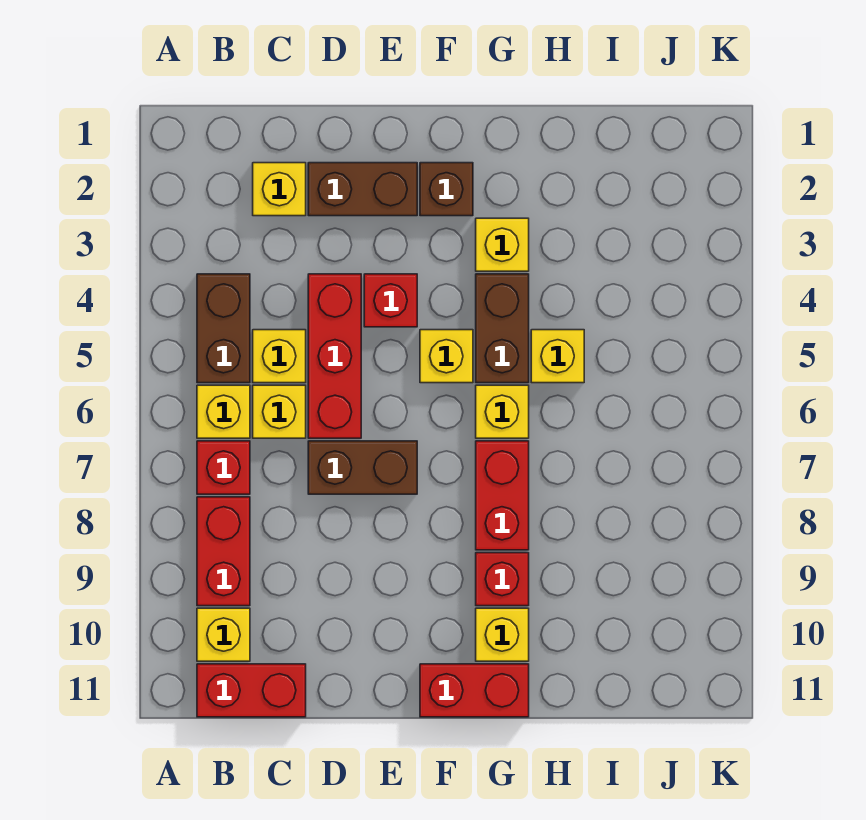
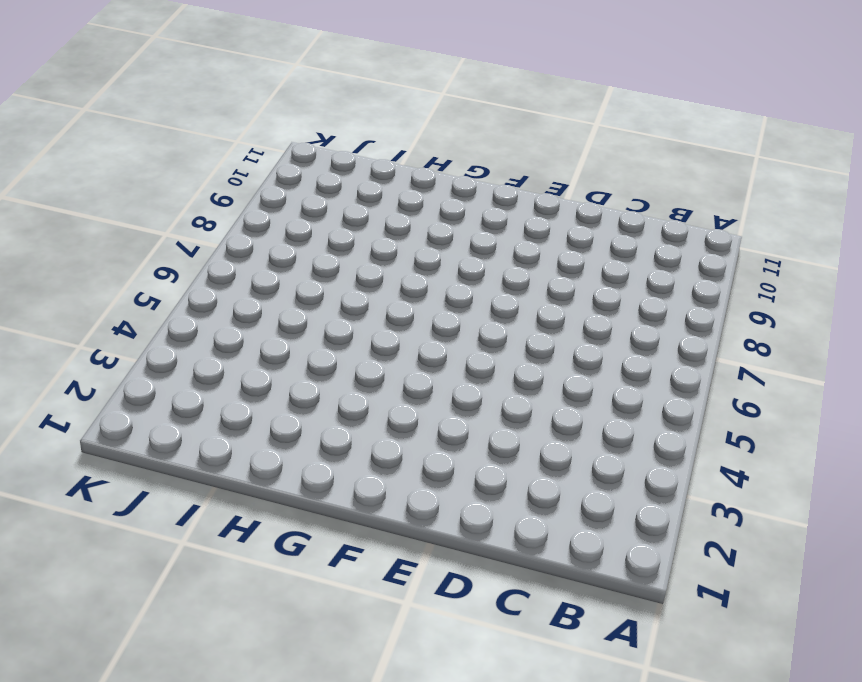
none -> brown brick B4:B5 level 1
none -> yellow brick B6 level 1
none -> red brick B7 level 1

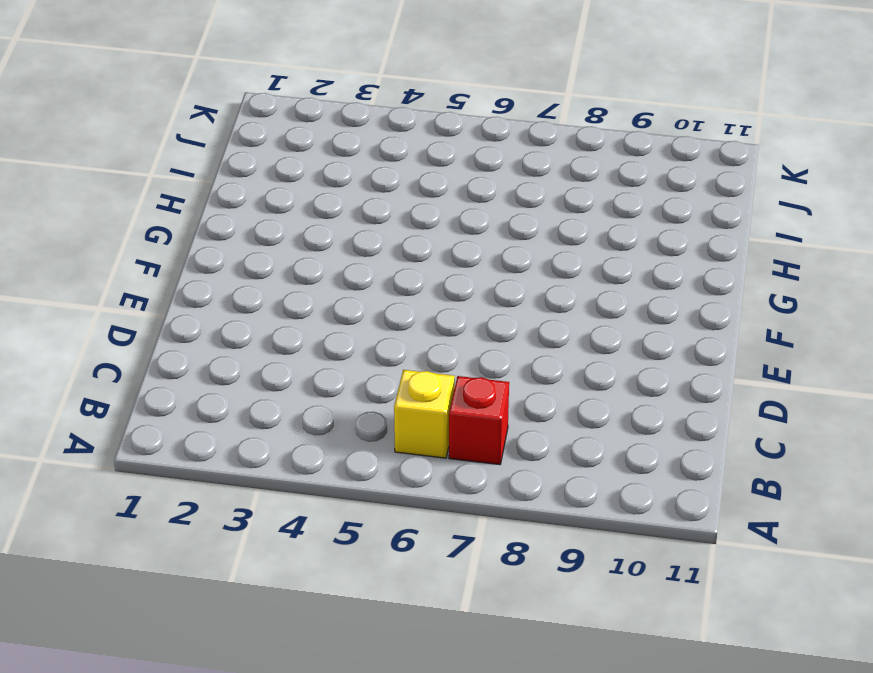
none -> brown brick B4:B5 level 1
none -> red brick B8:B9 level 1
none -> yellow brick B10 level 1

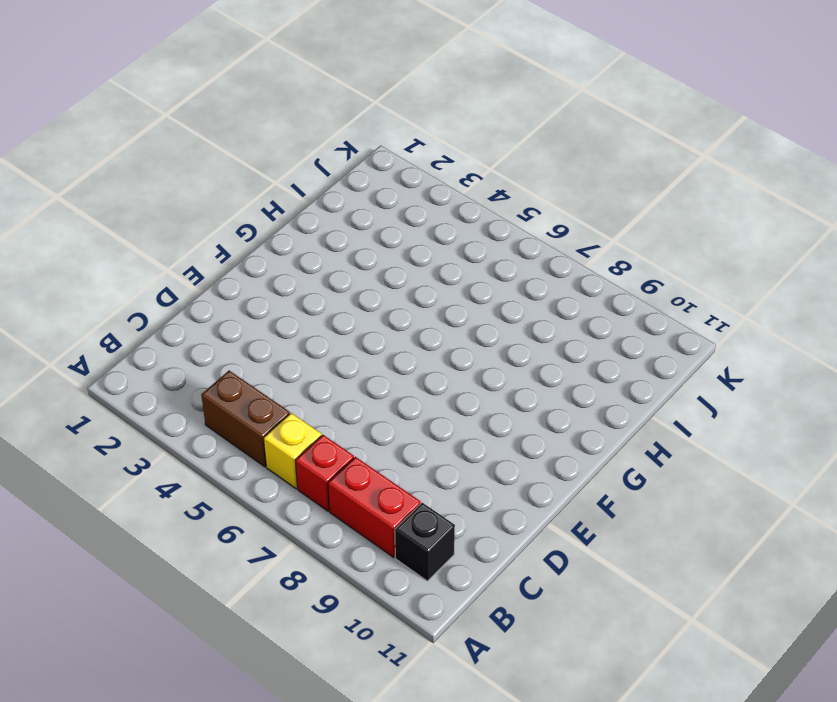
black brick B10 level 1 -> yellow brick B10 level 1
none -> red brick B11:C11 level 1
none -> yellow brick C2 level 1
none -> yellow brick C5 level 1

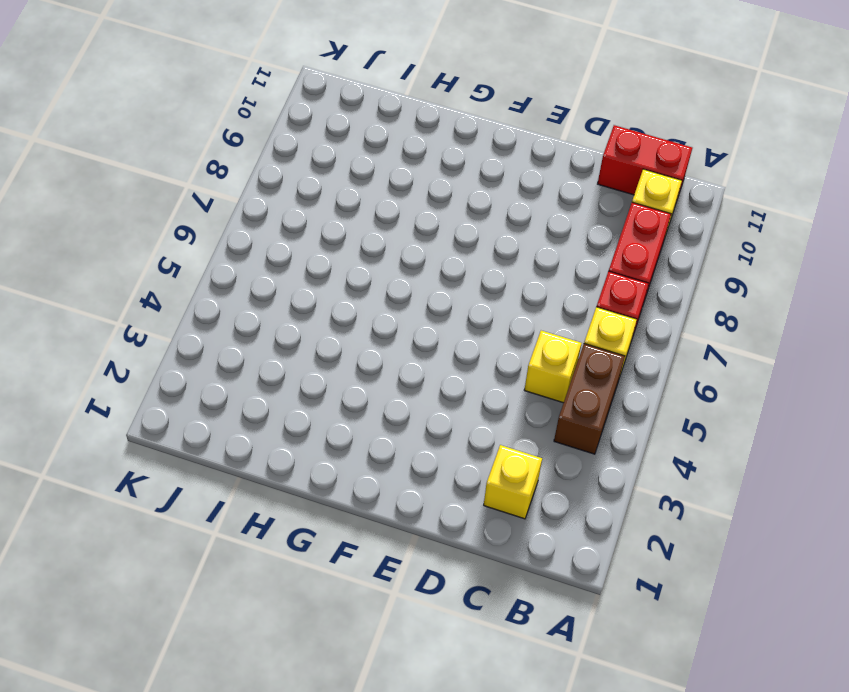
none -> yellow brick C6 level 1
none -> brown brick D2:E2 level 1
none -> red brick D4:D6 level 1

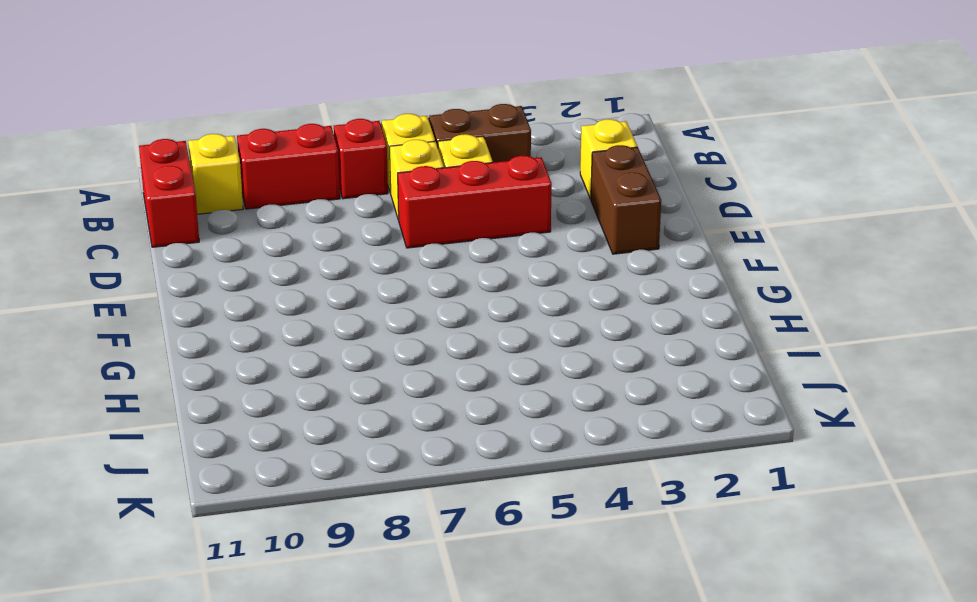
none -> brown brick D7:E7 level 1
none -> red brick E4 level 1
none -> brown brick F2 level 1

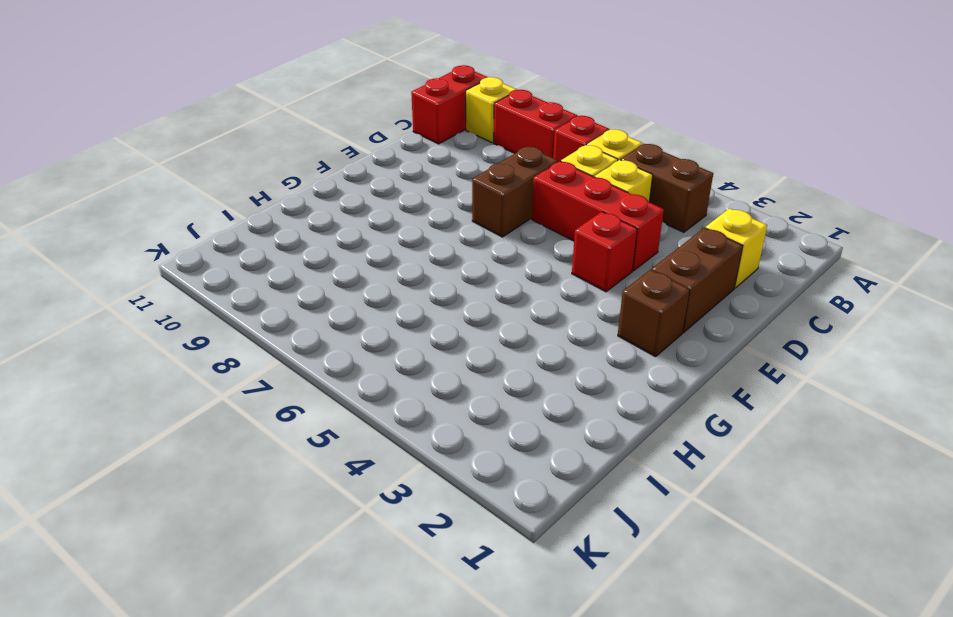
none -> yellow brick F5 level 1
none -> red brick F11:G11 level 1
none -> yellow brick G3 level 1

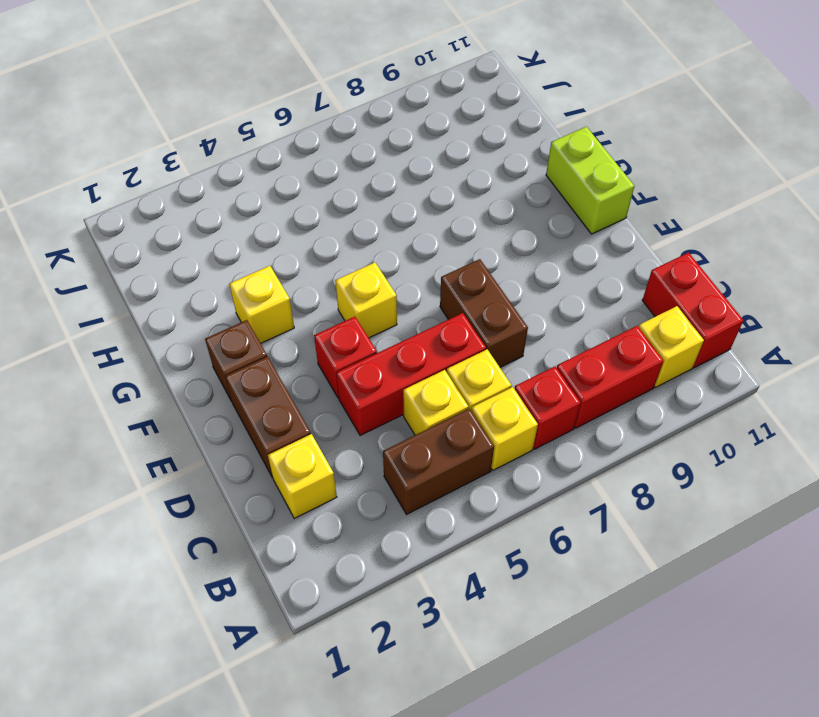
lime brick F11:G11 level 1 -> red brick F11:G11 level 1
none -> brown brick G4:G5 level 1
none -> yellow brick G6 level 1
none -> red brick G7:G8 level 1

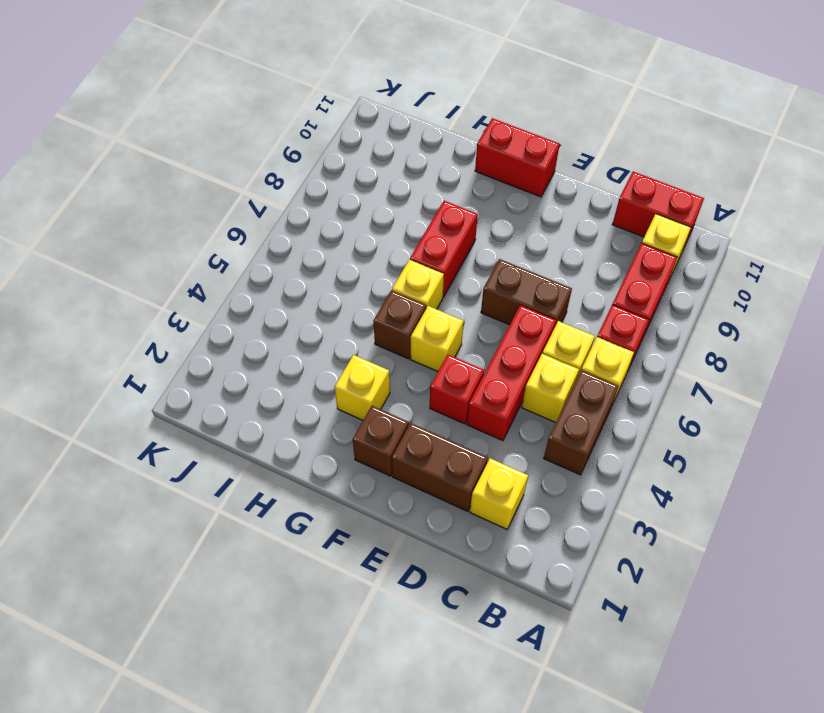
brown brick G5 level 1 -> brown brick G4:G5 level 1
none -> red brick G9 level 1
none -> yellow brick G10 level 1
none -> yellow brick H5 level 1

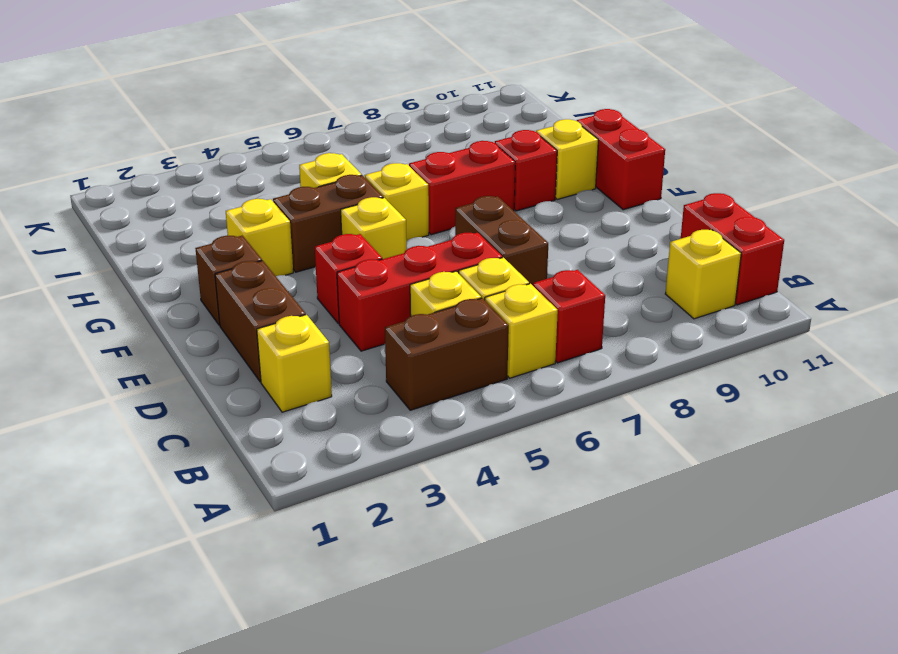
none -> red brick B8:B9 level 1

